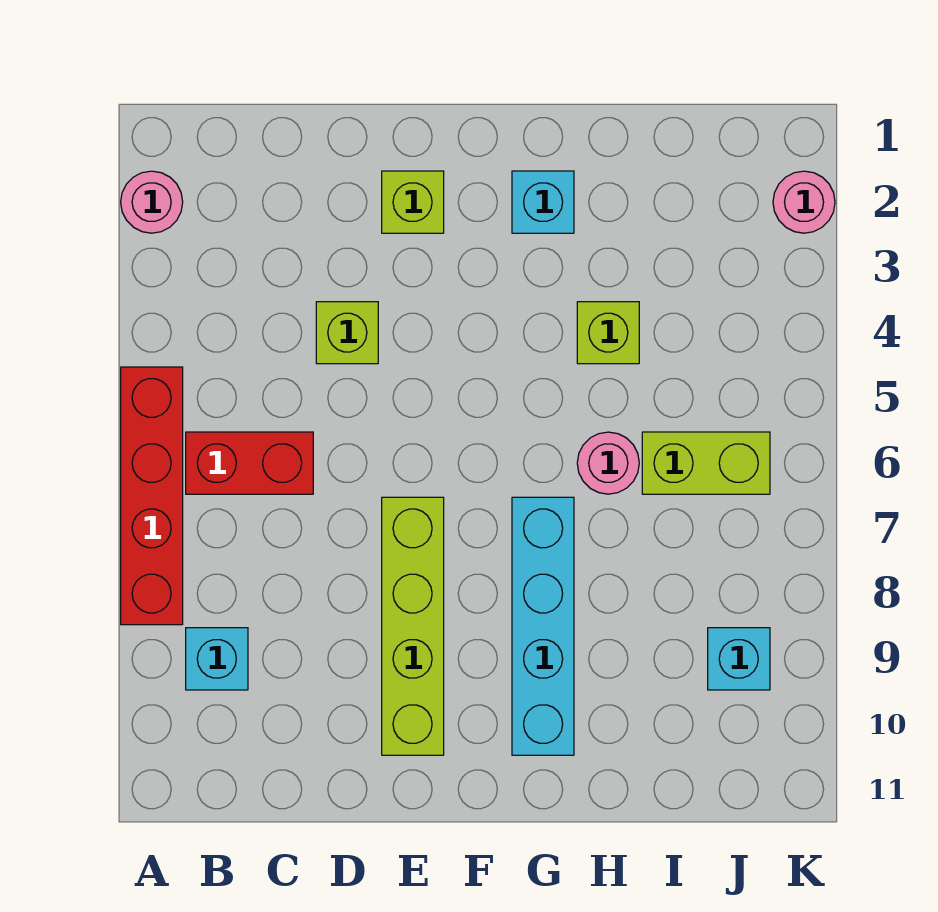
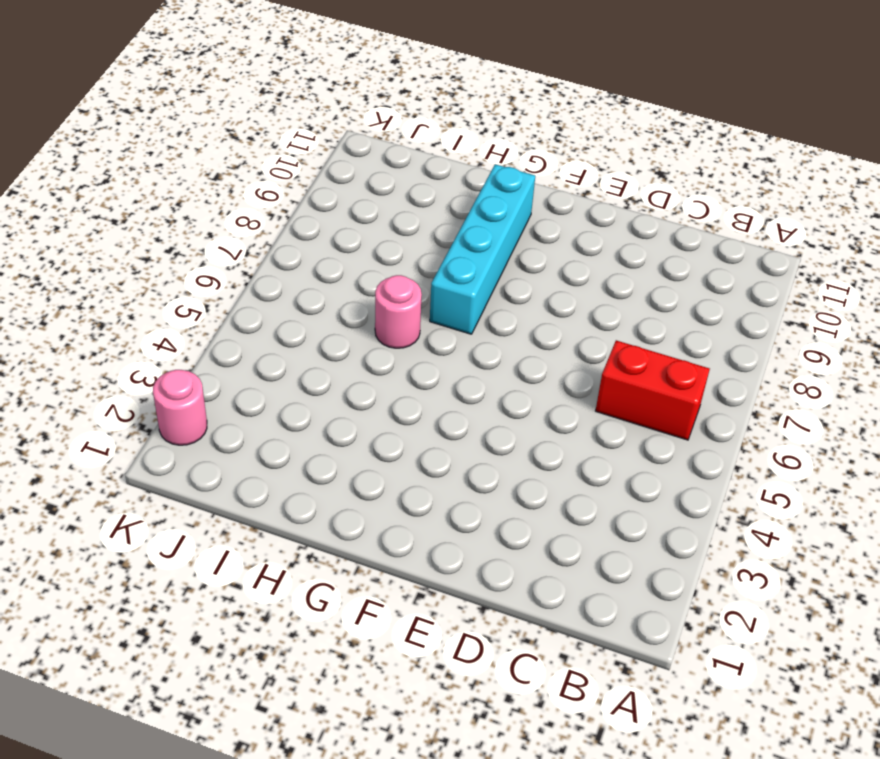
none -> pink round brick A2 level 1
none -> red brick A5:A8 level 1
none -> cyan brick B9 level 1

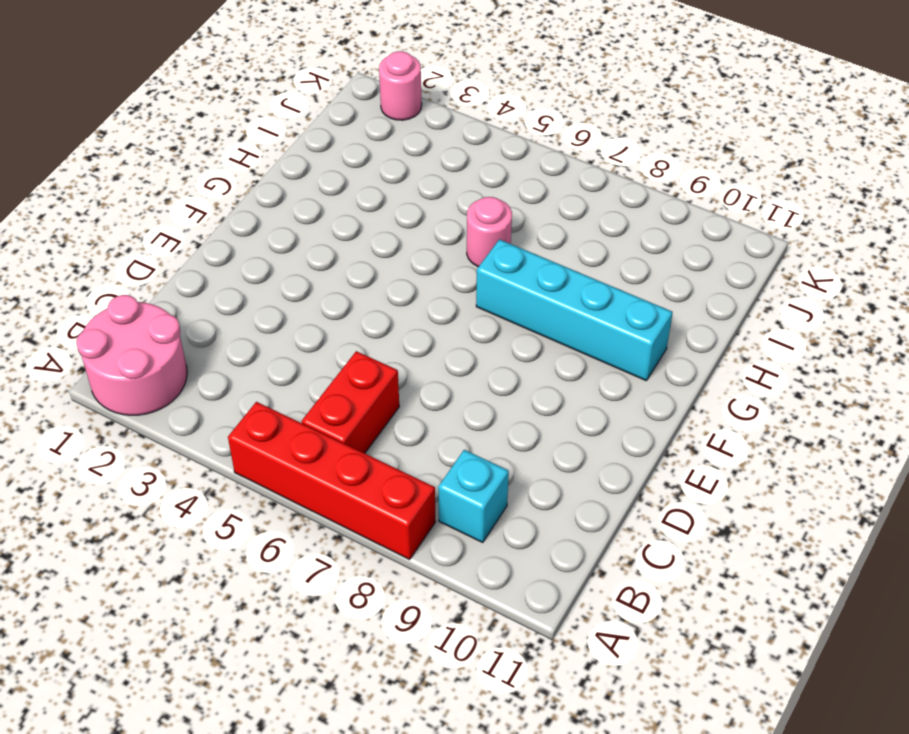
pink round brick A1:B2 level 1 -> pink round brick A2 level 1
none -> lime brick D4 level 1
none -> lime brick E2 level 1
none -> lime brick E7:E10 level 1

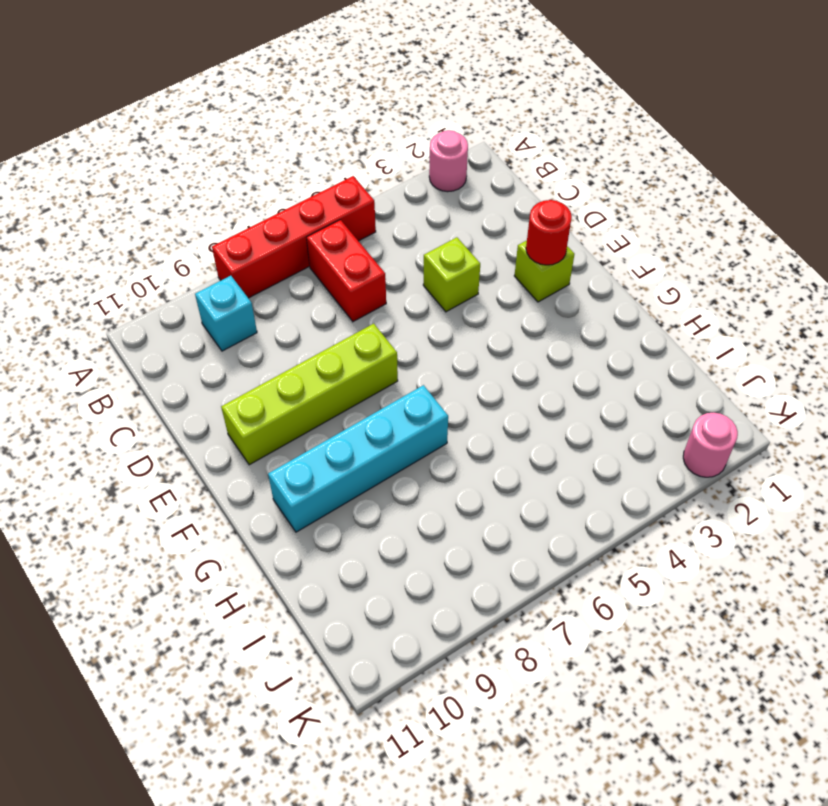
red round brick E2 level 2 -> none
none -> cyan brick G2 level 1
none -> lime brick H4 level 1
none -> pink round brick H6 level 1

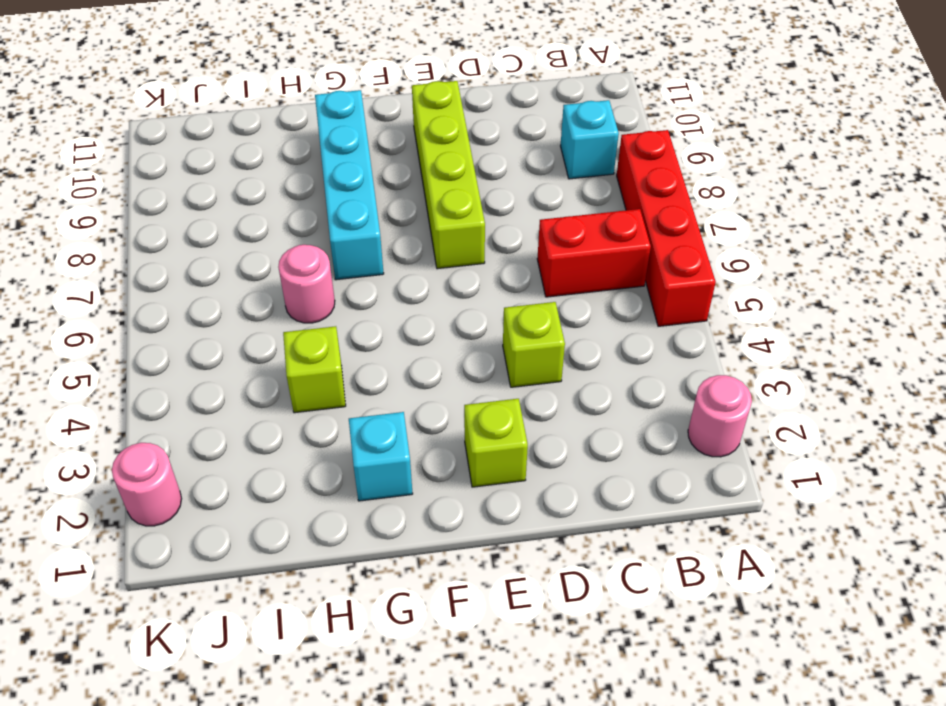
none -> lime brick I6:J6 level 1
none -> cyan brick J9 level 1

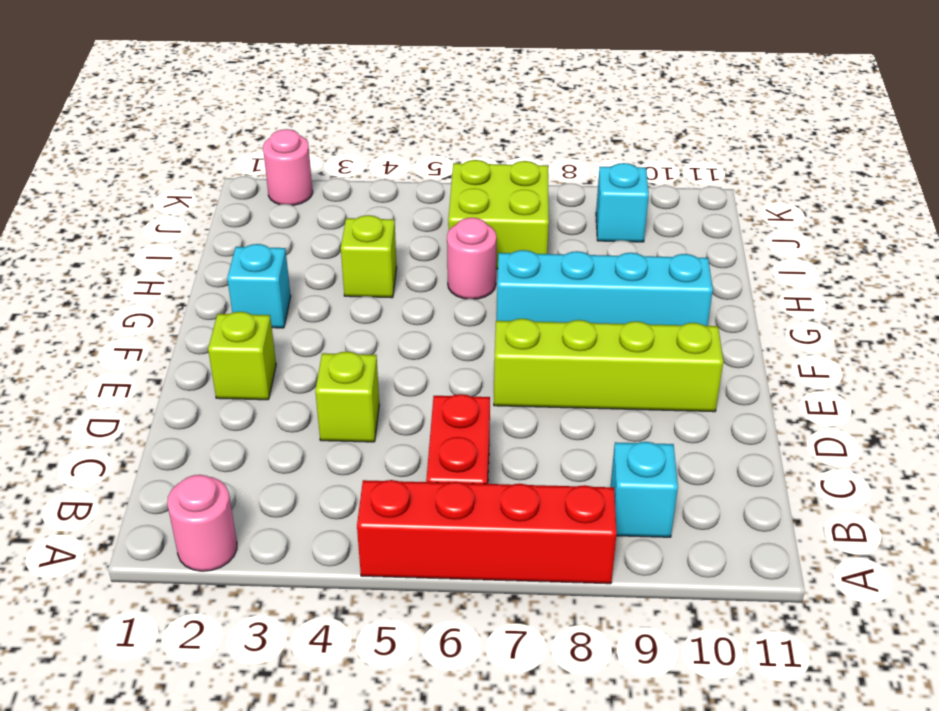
lime brick I6:J7 level 1 -> lime brick I6:J6 level 1

